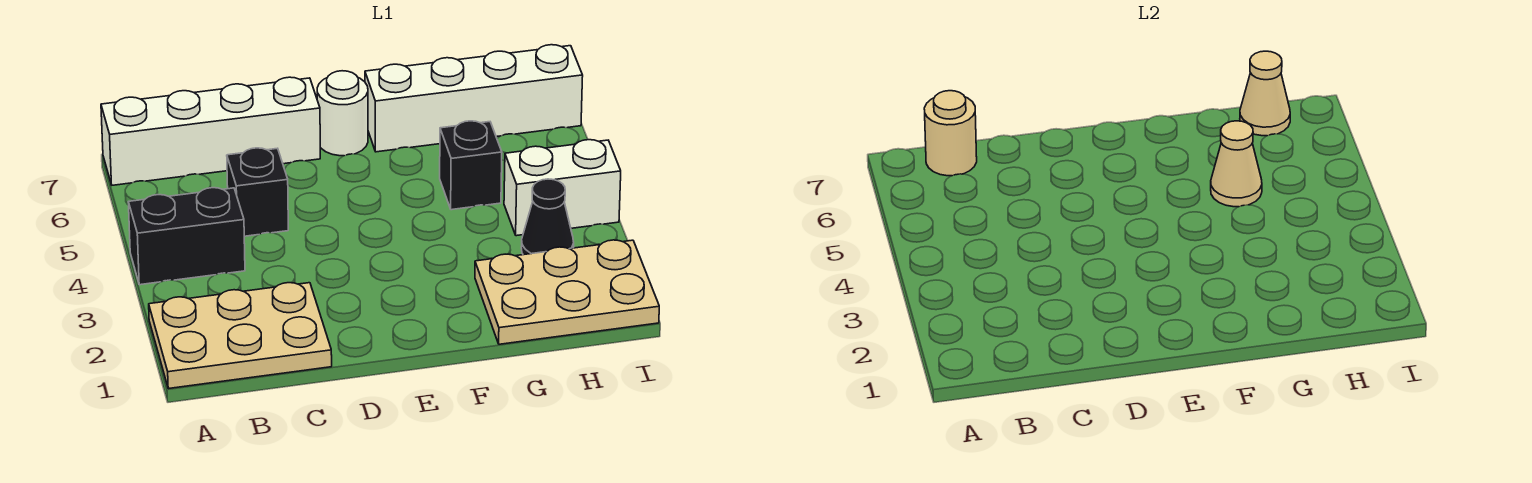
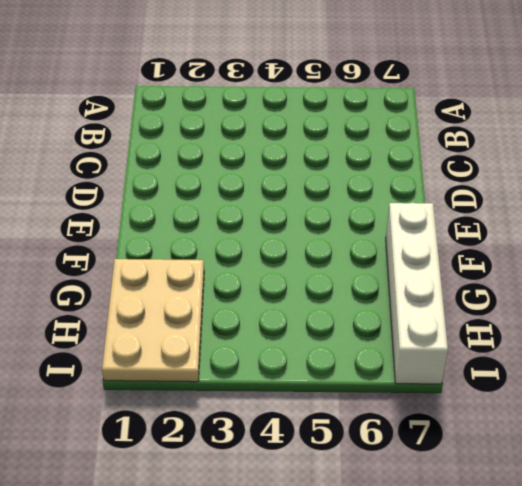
none -> tan plate A1:C2 level 1
none -> black brick A4:B4 level 1
none -> white brick A7:D7 level 1

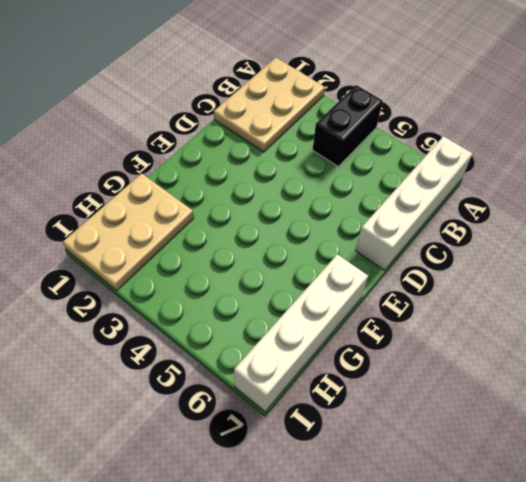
none -> black brick C5 level 1
none -> white round brick E7 level 1
none -> black brick G5 level 1

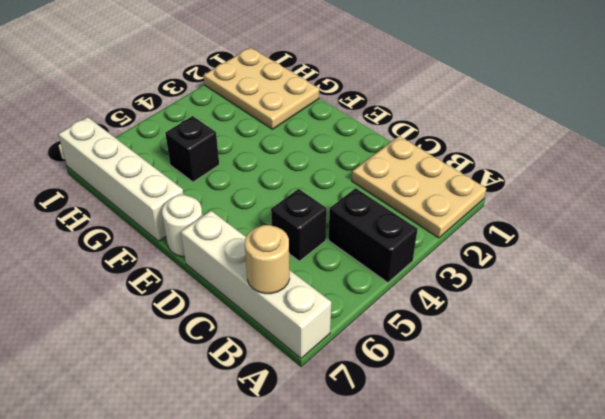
none -> black cone H3 level 1
none -> white brick H4:I4 level 1
none -> tan cone G5 level 2

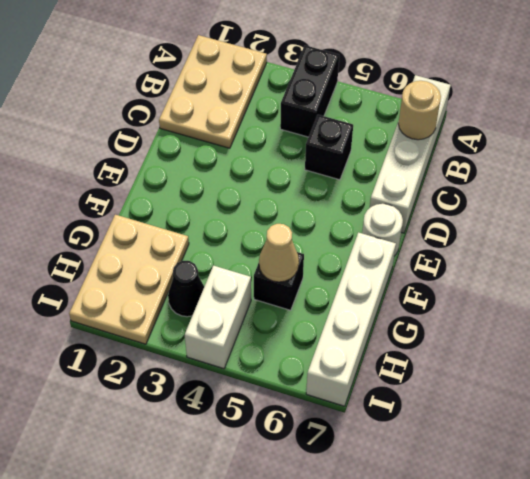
none -> tan cone H7 level 2

